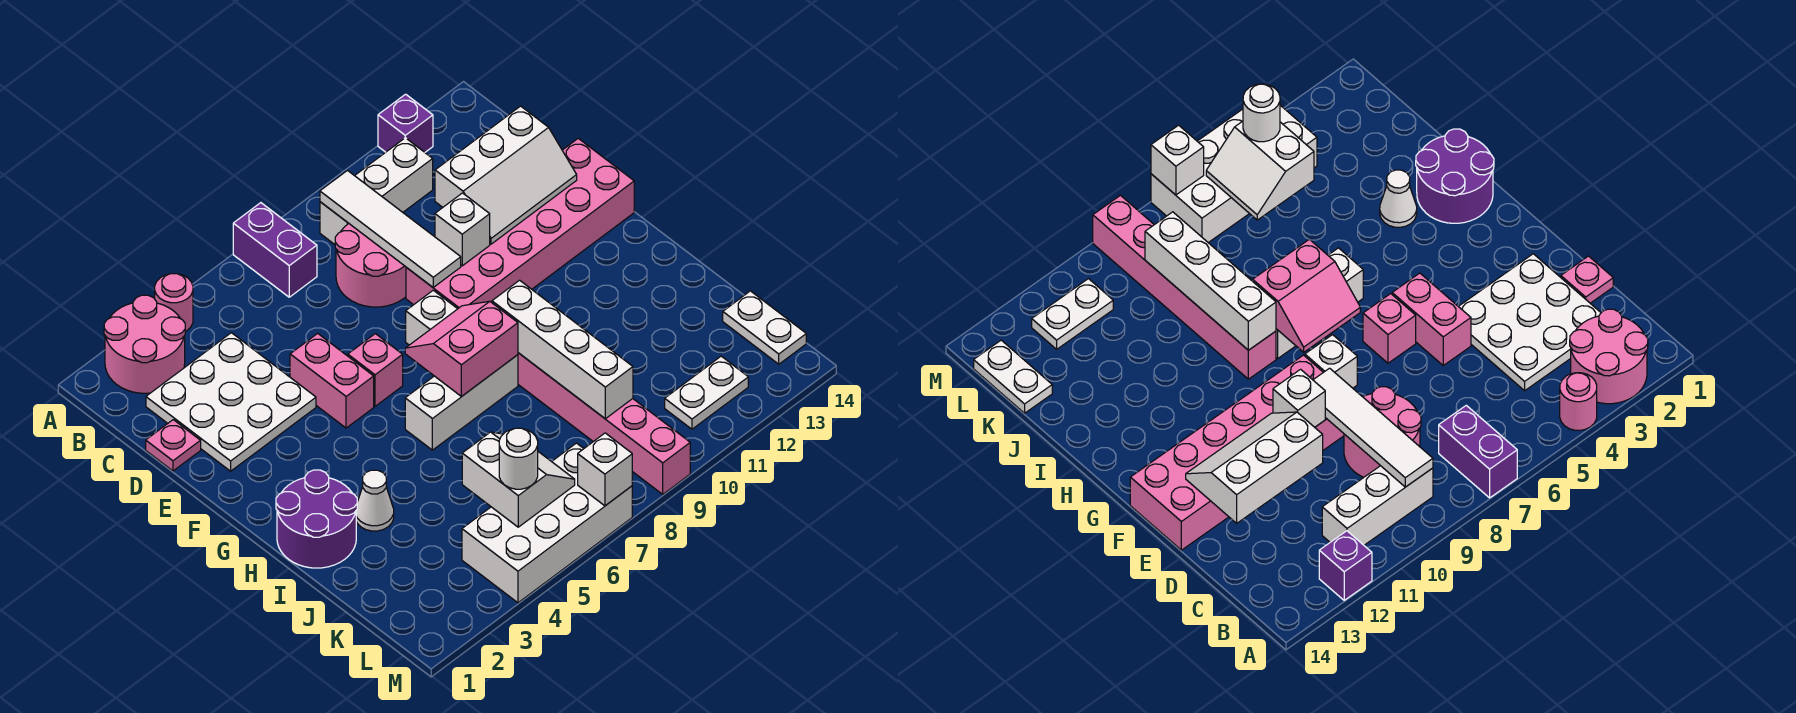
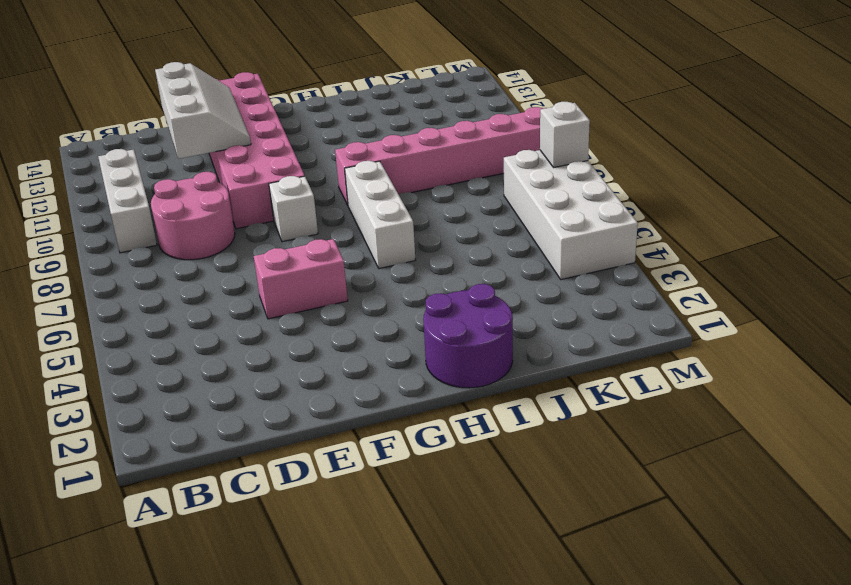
none -> pink round brick A2:B3 level 1
none -> pink round brick A4 level 1
none -> purple brick A7:B7 level 1

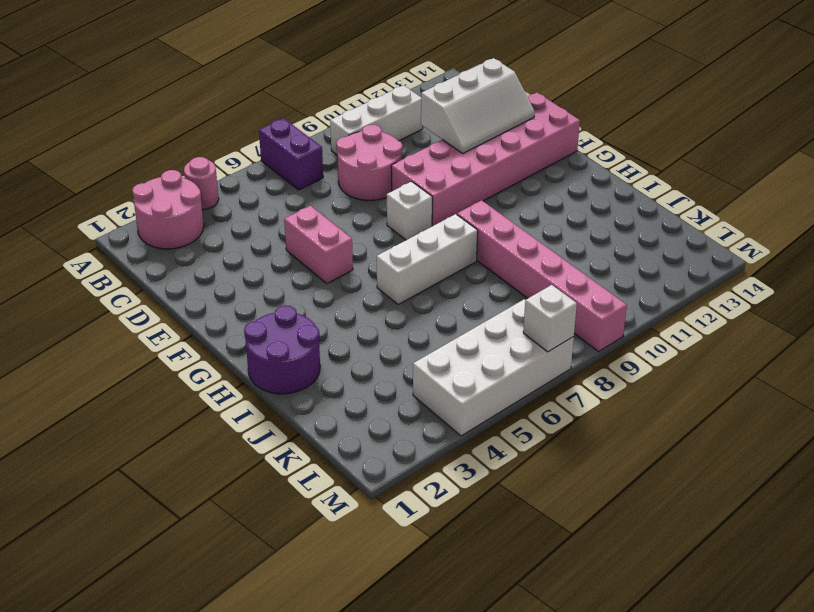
none -> purple brick A12 level 1
none -> white plate C2:E4 level 1
none -> pink plate D1 level 1

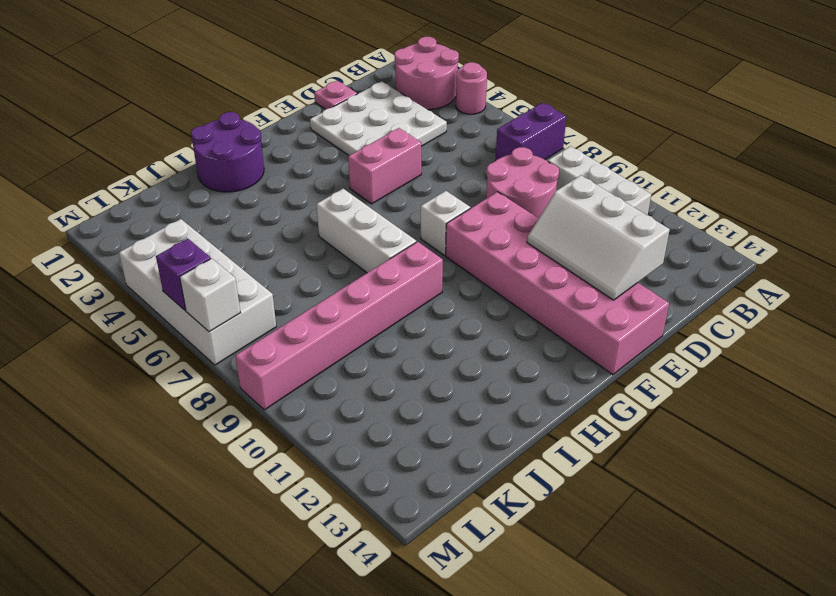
purple brick M6 level 2 -> purple brick A12 level 1
none -> pink brick F6 level 1
none -> white cone I3 level 1
none -> white plate K14:L14 level 1

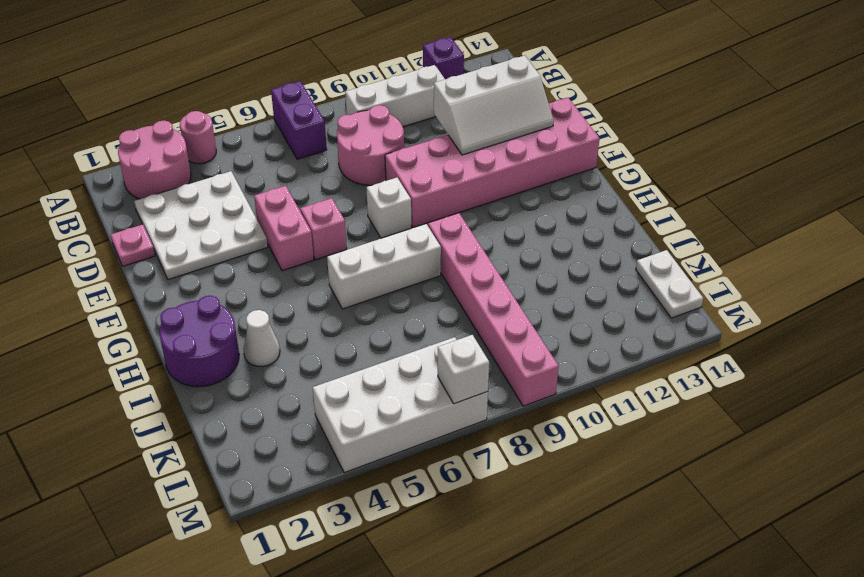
none -> white plate L11:L12 level 1
none -> white tile B9:E9 level 2
none -> white brick E10 level 2

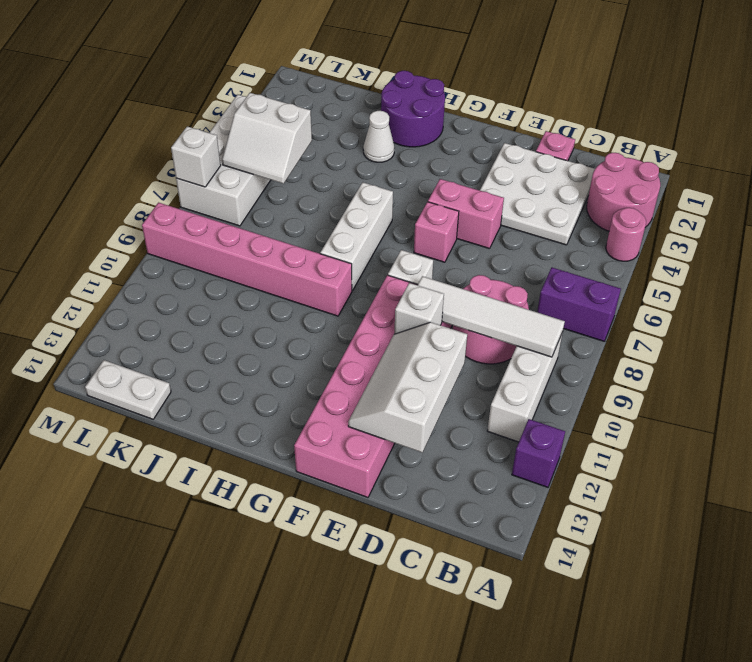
none -> white plate L11:L12 level 1
none -> pink slope G7:H8 level 2 top H
none -> white brick H9:K9 level 2

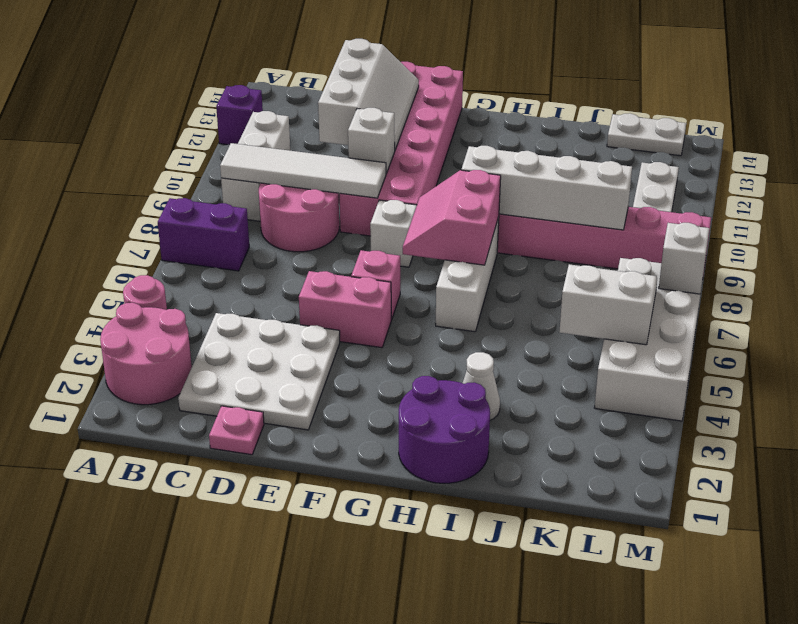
none -> white round brick L5 level 3

